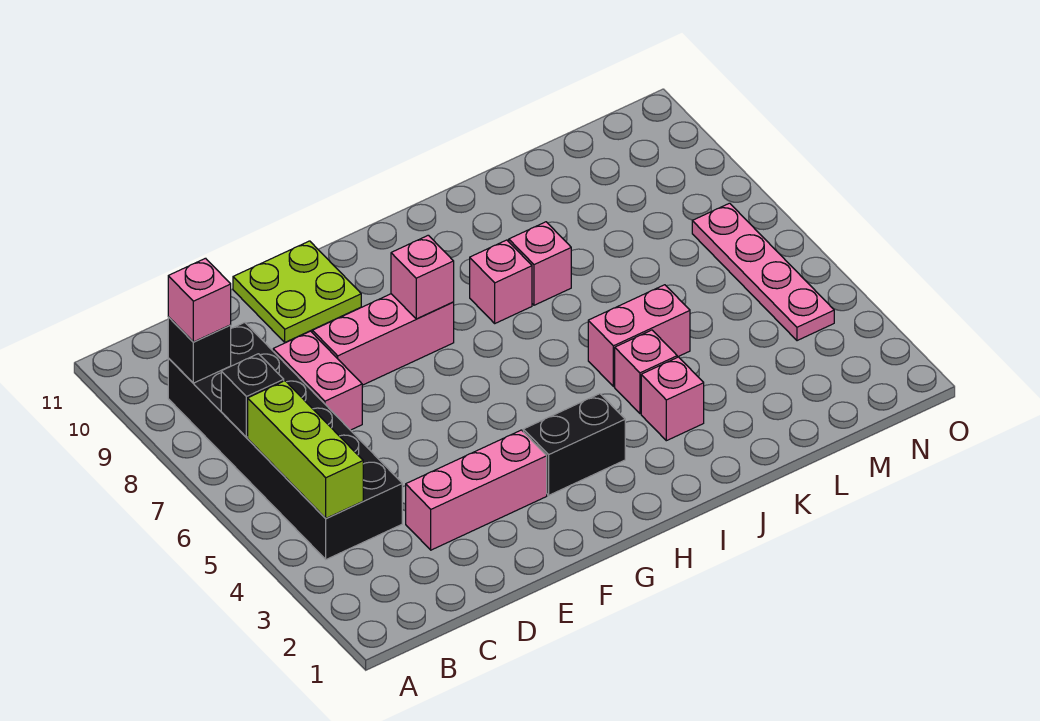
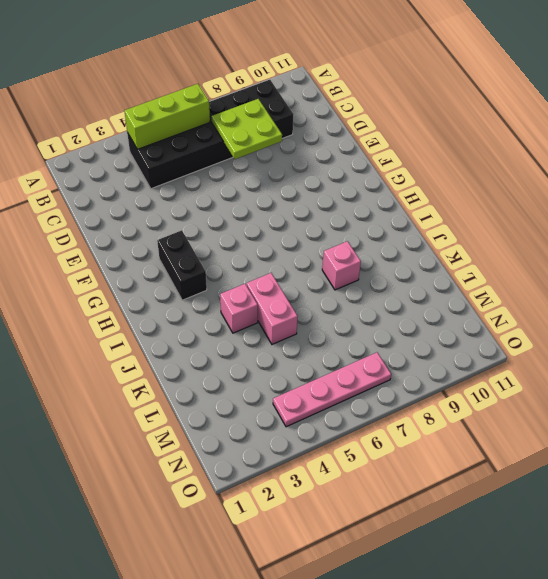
lime plate C7:D8 level 2 -> lime plate E10:F11 level 1
none -> pink brick D3:F3 level 1
none -> pink brick D7:D8 level 1
none -> pink brick E8:G8 level 1

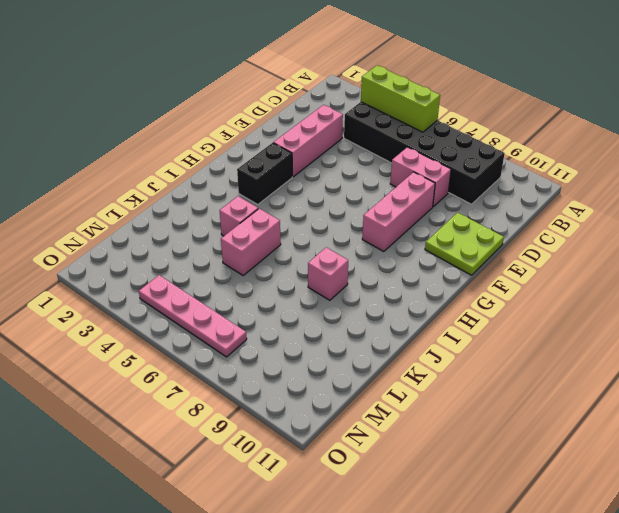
none -> pink brick I8 level 1
none -> pink brick J3 level 1
none -> black brick B7 level 2

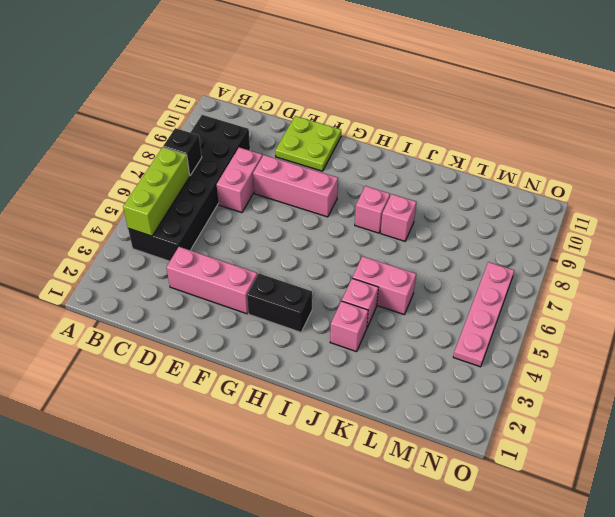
none -> black brick B9 level 2
none -> pink brick G8 level 2
none -> pink brick B9 level 3

